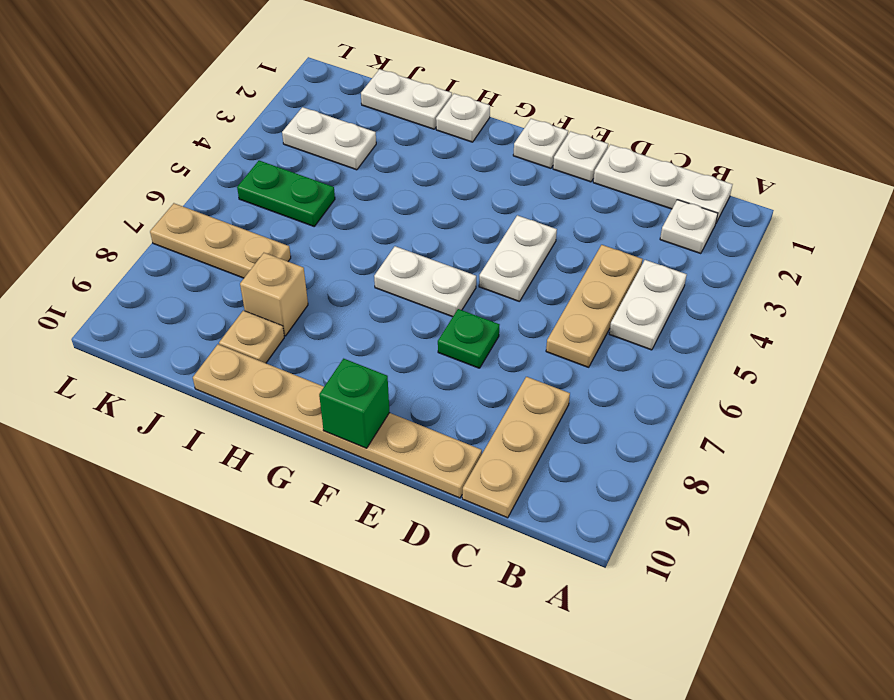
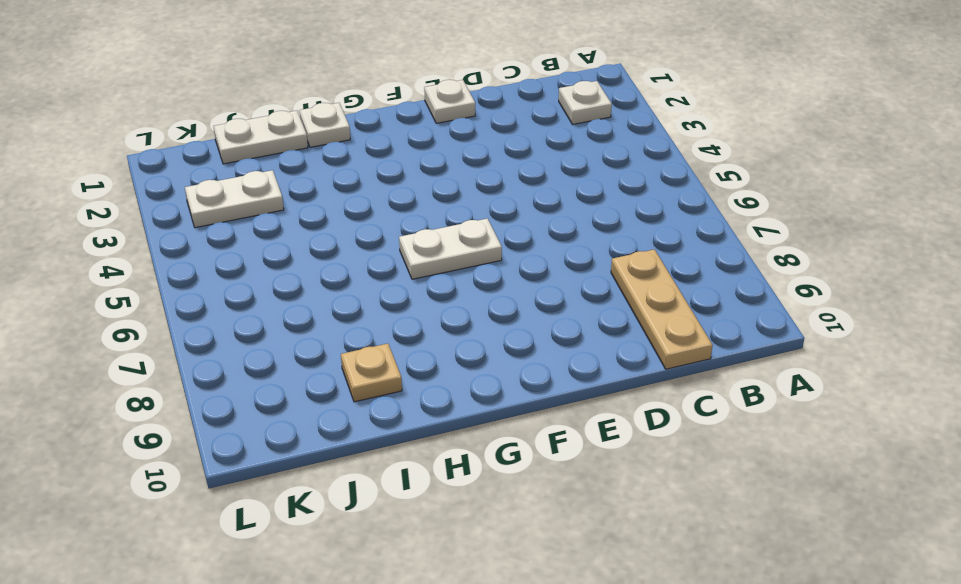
none -> white plate B1:D1 level 1
none -> white plate B4:B5 level 1
none -> tan plate C4:C6 level 1

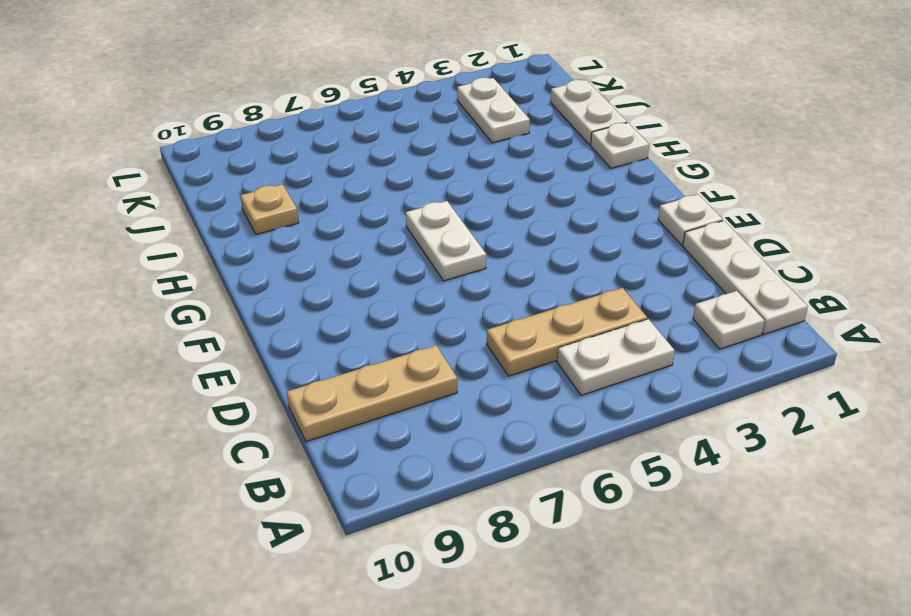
none -> tan plate D10:I10 level 1
none -> white plate E4:E5 level 1
none -> green plate E7 level 1

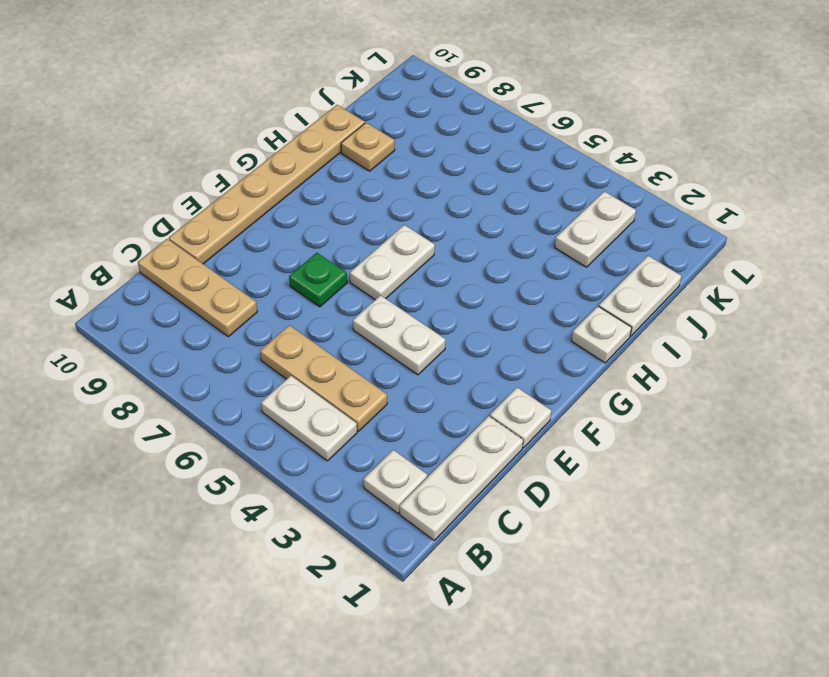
none -> white plate F1 level 1
none -> tan brick I8 level 1
none -> green plate J5:K5 level 1

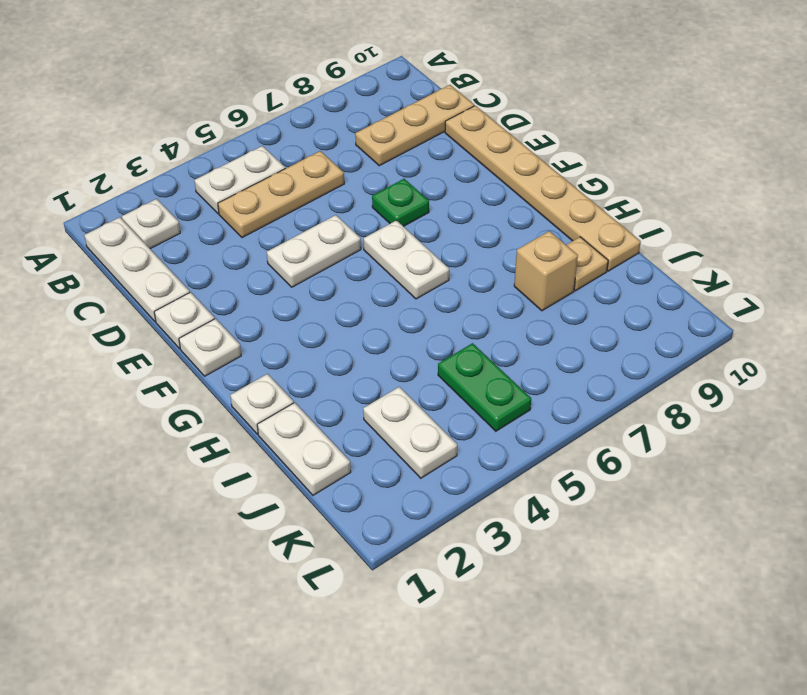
none -> tan plate J7:L7 level 1
none -> green brick F10 level 2

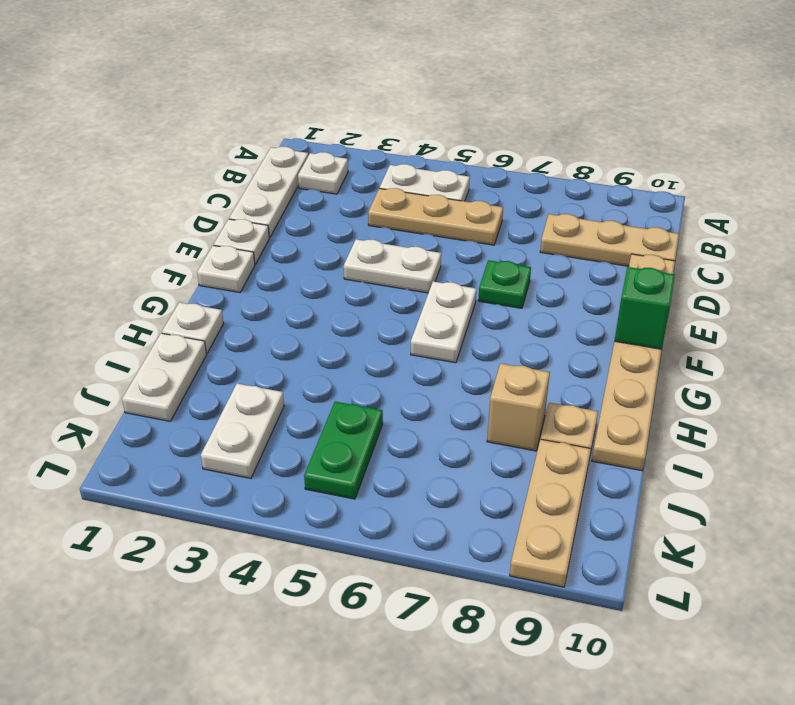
tan plate J9:L9 level 1 -> tan plate J7:L7 level 1

